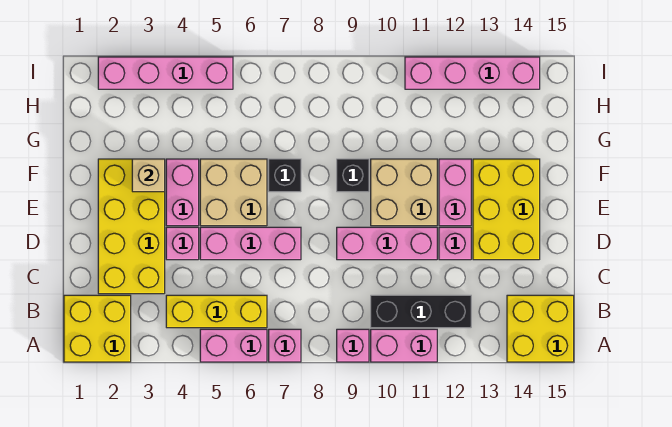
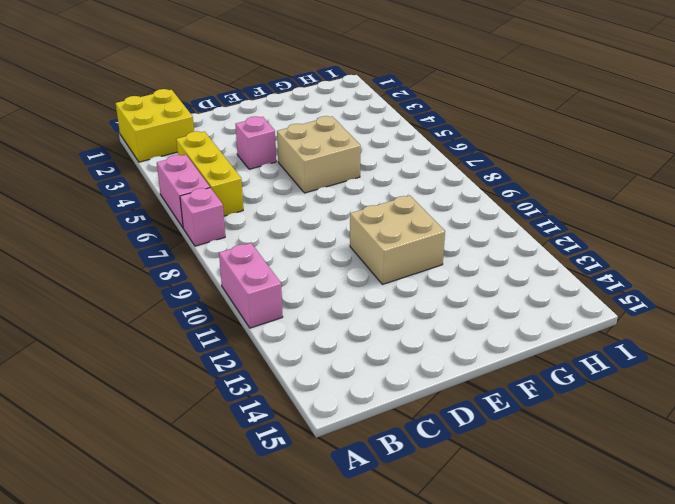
none -> pink brick A9 level 1
none -> yellow brick A14:B15 level 1
none -> black brick B10:B12 level 1

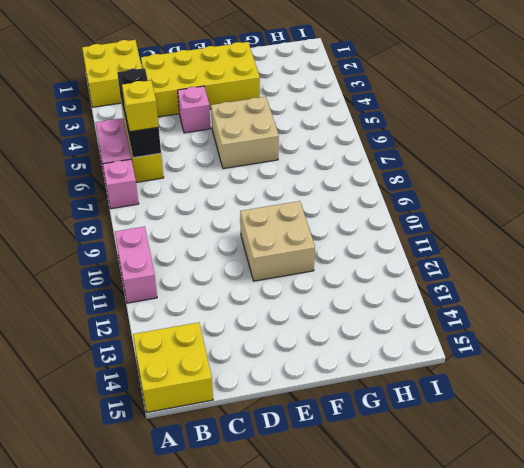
black brick B4:B6 level 2 -> black brick B10:B12 level 1
yellow brick B6 level 3 -> none
none -> pink brick A9 level 1
none -> pink brick D5:D7 level 1
none -> pink brick D9:D11 level 1

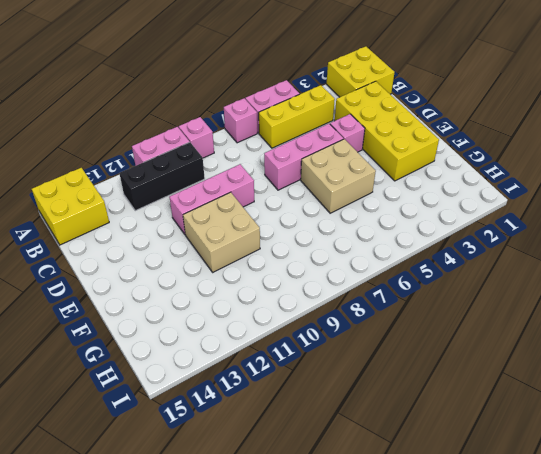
none -> pink brick D12 level 1
none -> yellow brick D13:F14 level 1
none -> pink brick E4:F4 level 1

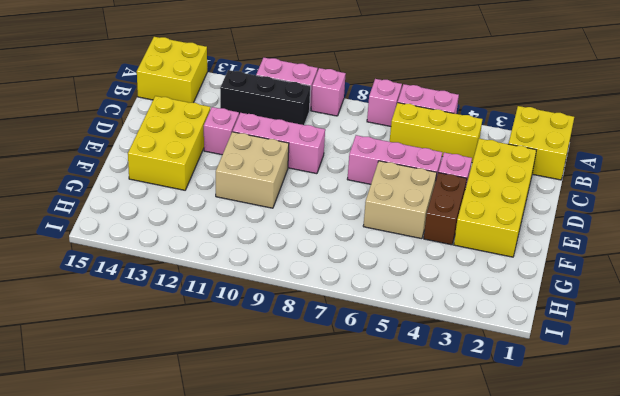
brown brick E4:F4 level 1 -> pink brick E4:F4 level 1
none -> pink brick E12:F12 level 1
none -> black brick F7 level 1
none -> black brick F9 level 1

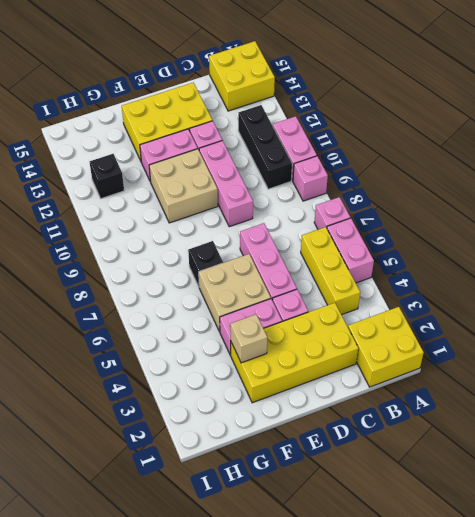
black brick H12 level 1 -> black brick F9 level 1
none -> pink brick I2:I5 level 1
none -> pink brick I11:I14 level 1

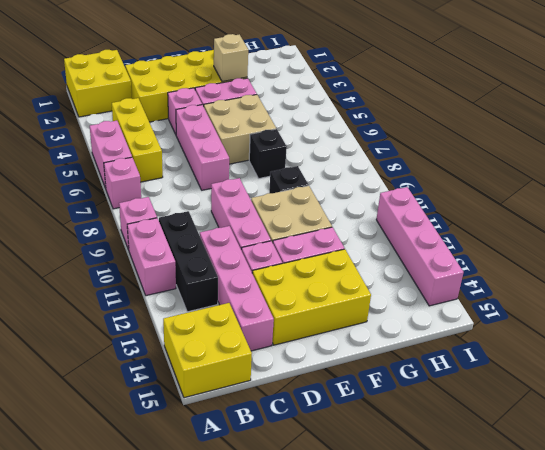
pink brick C11:C14 level 1 -> pink brick I2:I5 level 1

